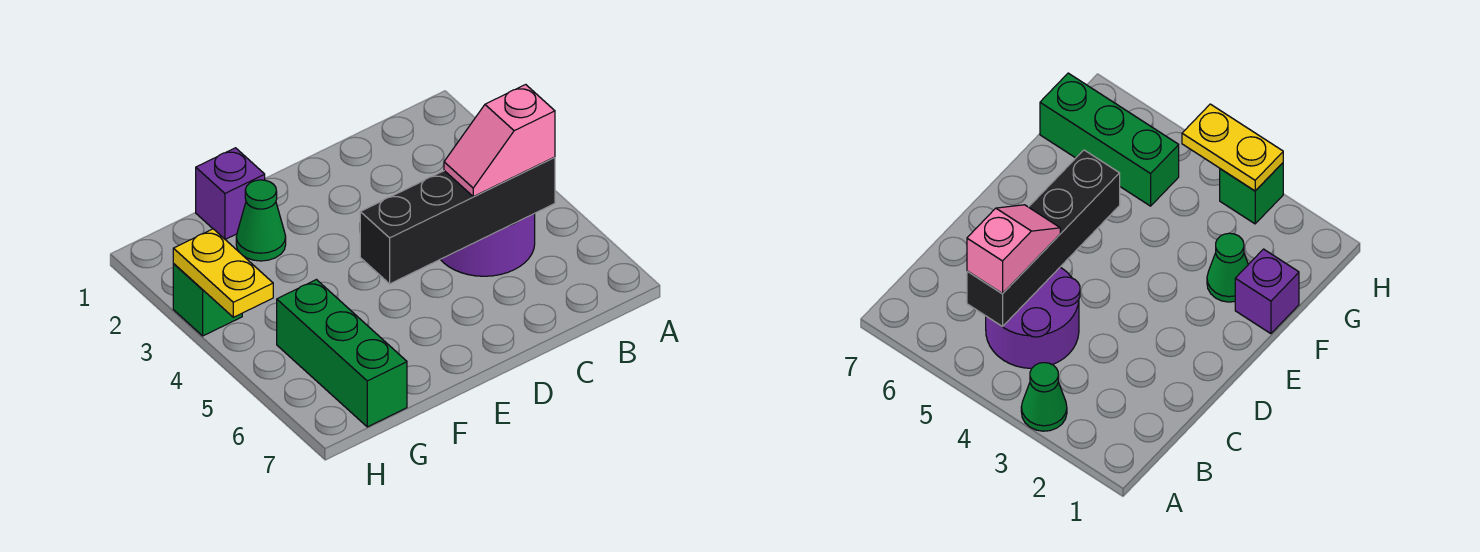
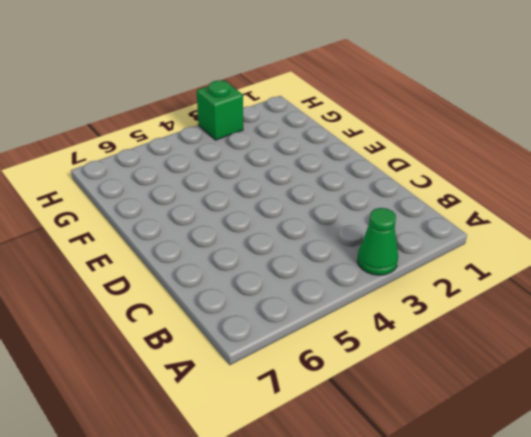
none -> purple round brick B4:C5 level 1
none -> purple brick F1 level 1

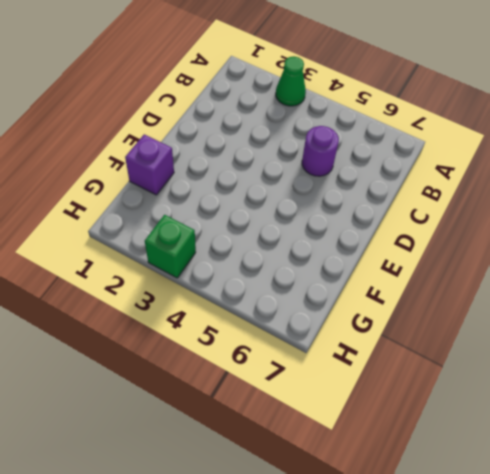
purple round brick C5 level 1 -> purple round brick B4:C5 level 1
none -> green cone F2 level 1
none -> green brick G5:G7 level 1

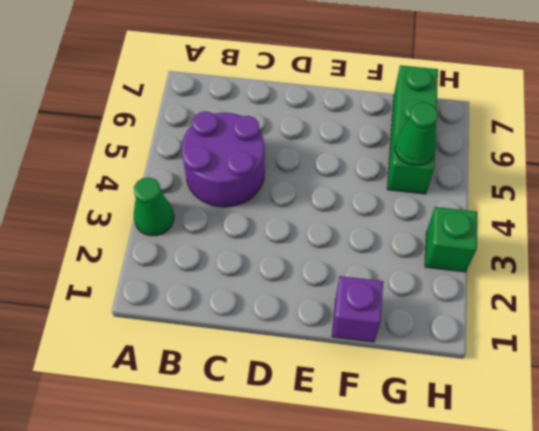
green cone G5 level 2 -> green cone F2 level 1
none -> black brick B5:E5 level 2
none -> yellow plate H3:H4 level 2

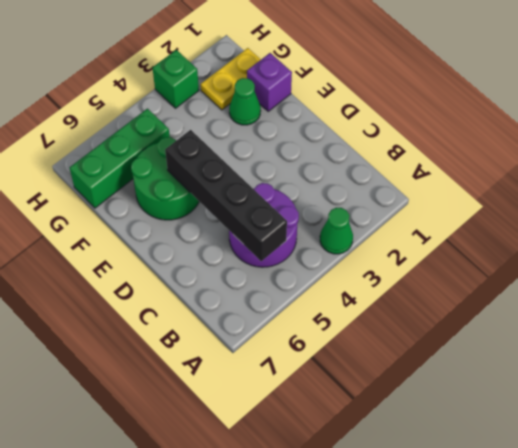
green round brick E5:F6 level 1 -> none
yellow plate G1:G2 level 1 -> yellow plate H3:H4 level 2
none -> pink slope B5:C5 level 3 top B

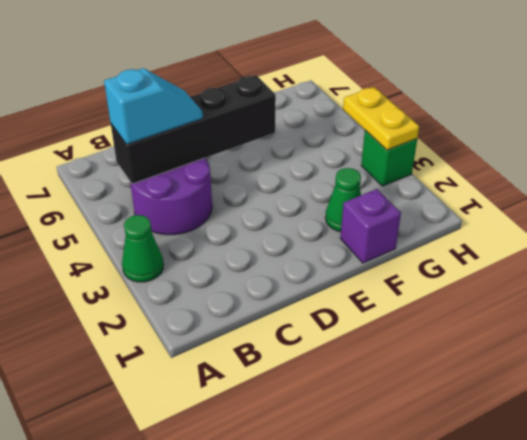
cyan slope B5:C5 level 3 top B -> pink slope B5:C5 level 3 top B
none -> green brick G5:G7 level 1

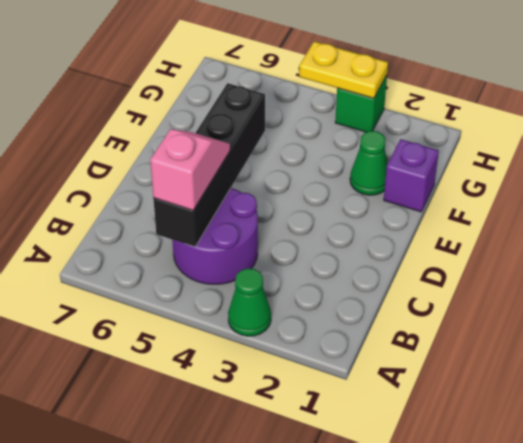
none -> green brick G5:G7 level 1

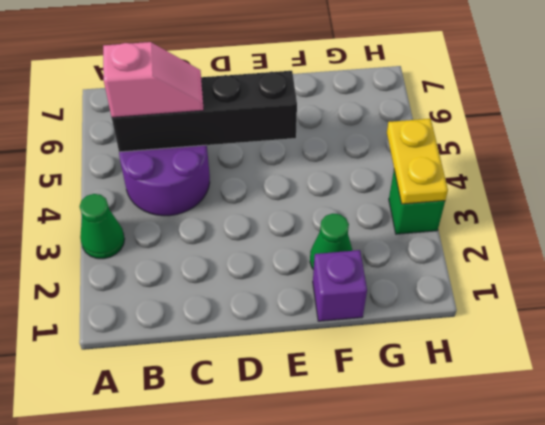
none -> green brick G5:G7 level 1

